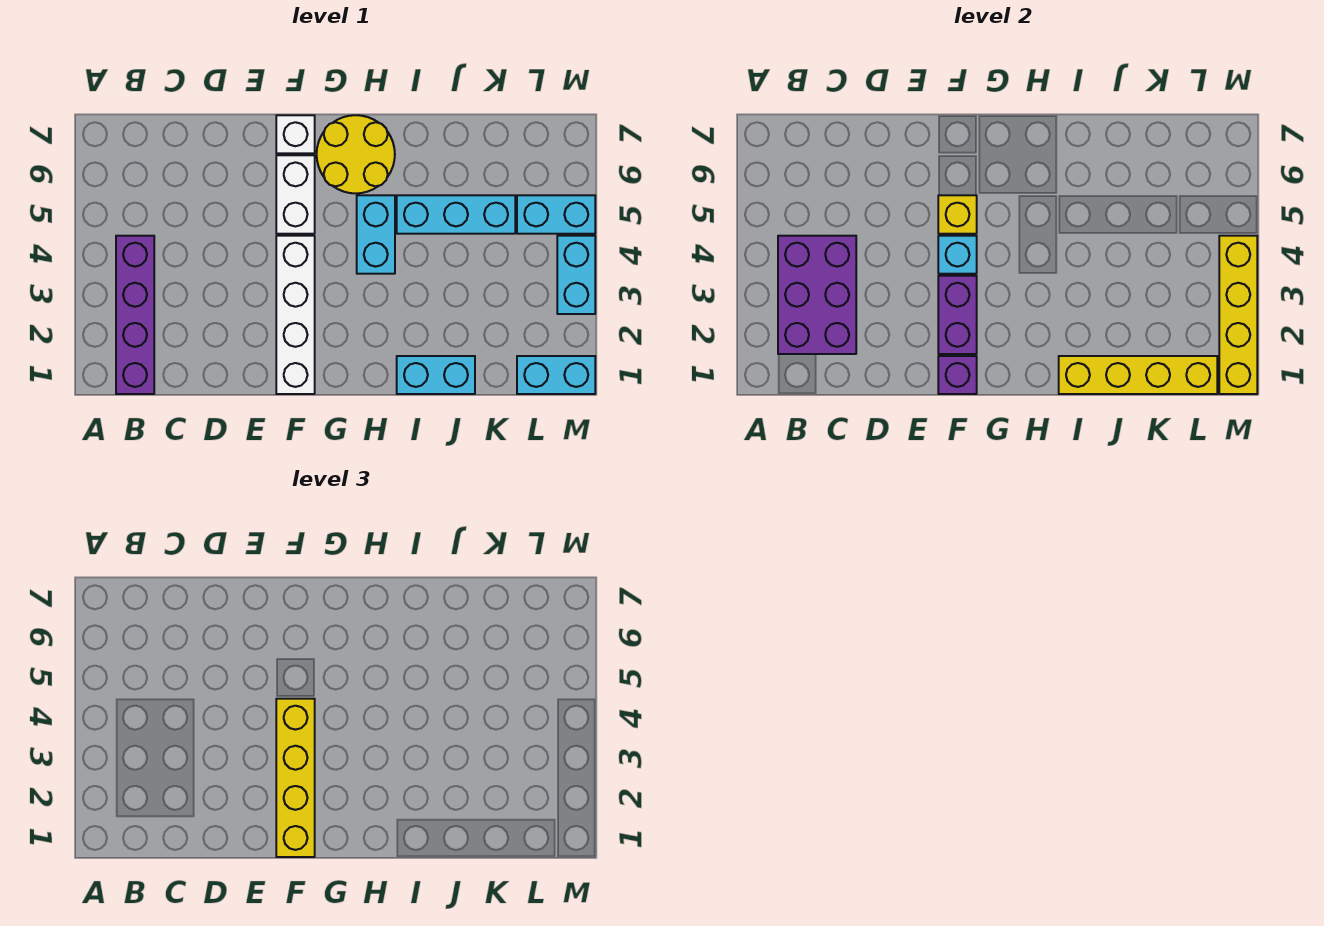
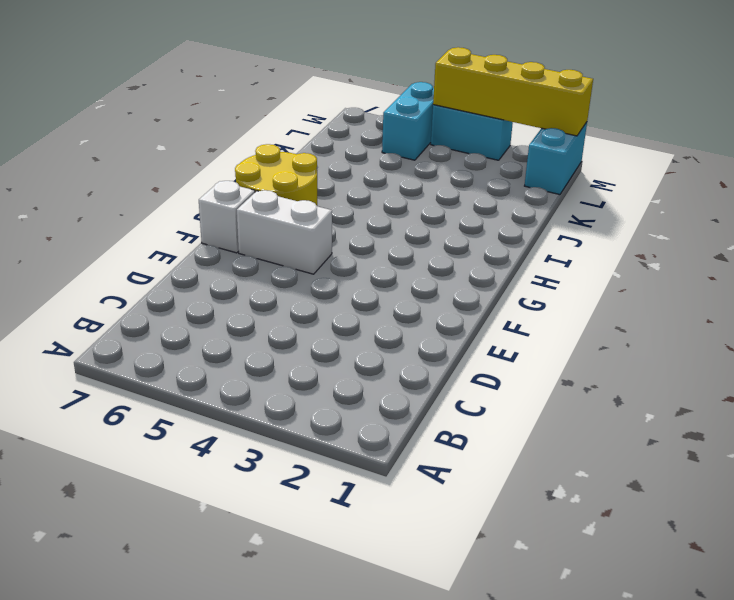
none -> purple brick B1:B4 level 1
none -> white brick F1:F4 level 1
none -> cyan brick H4:H5 level 1

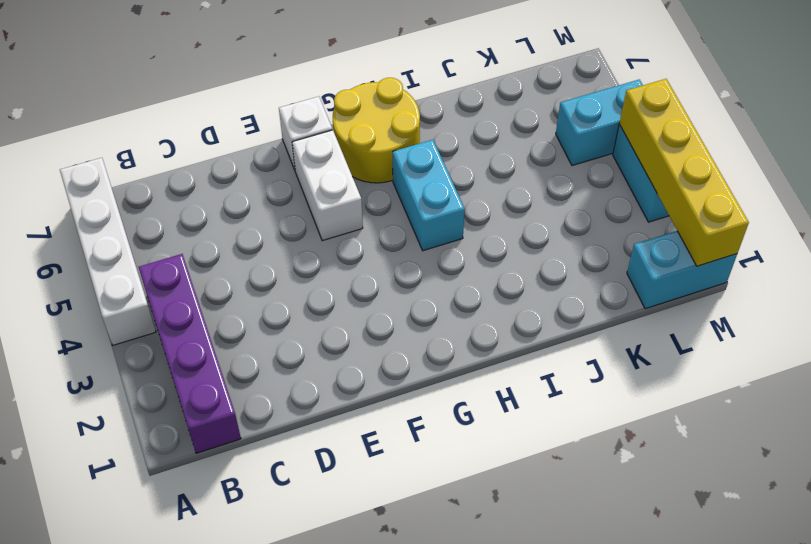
white brick A4:A7 level 1 -> white brick F1:F4 level 1
none -> cyan brick I1:J1 level 1
none -> cyan brick I5:K5 level 1
none -> purple brick B2:C4 level 2

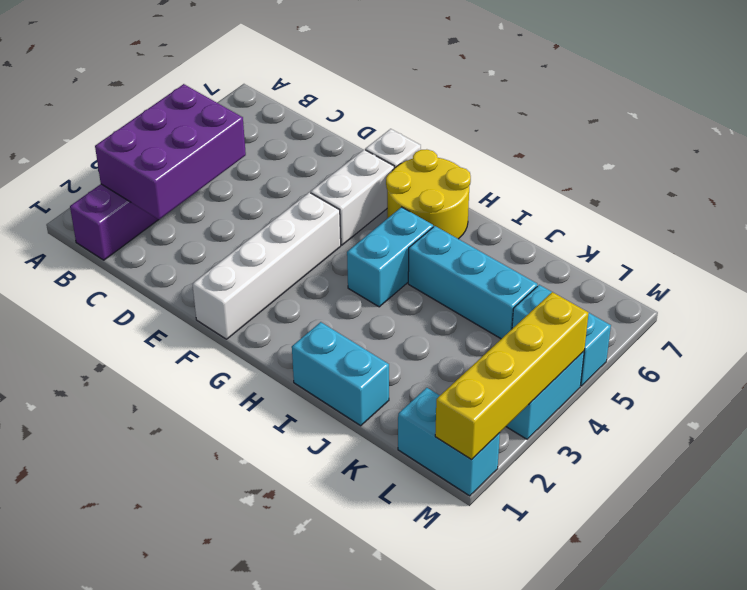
none -> purple brick F1 level 2
none -> purple brick F2:F3 level 2
none -> cyan brick F4 level 2

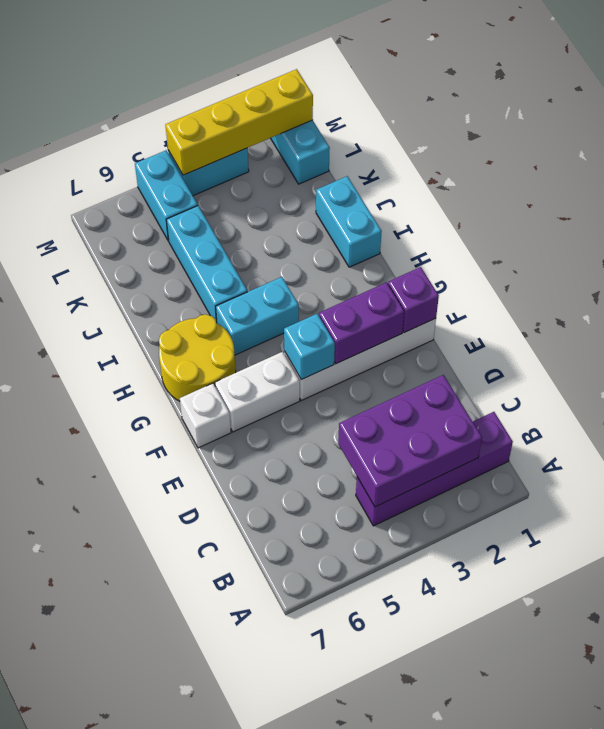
none -> yellow brick F5 level 2
none -> yellow brick I1:L1 level 2
none -> yellow brick F1:F4 level 3

